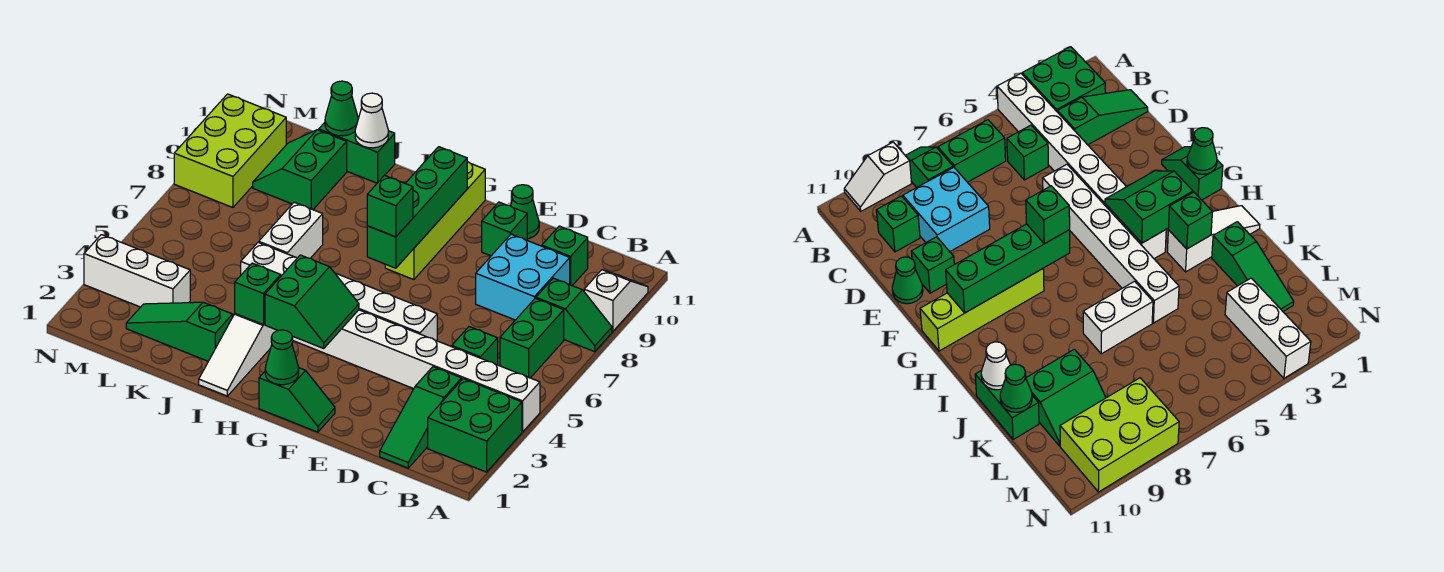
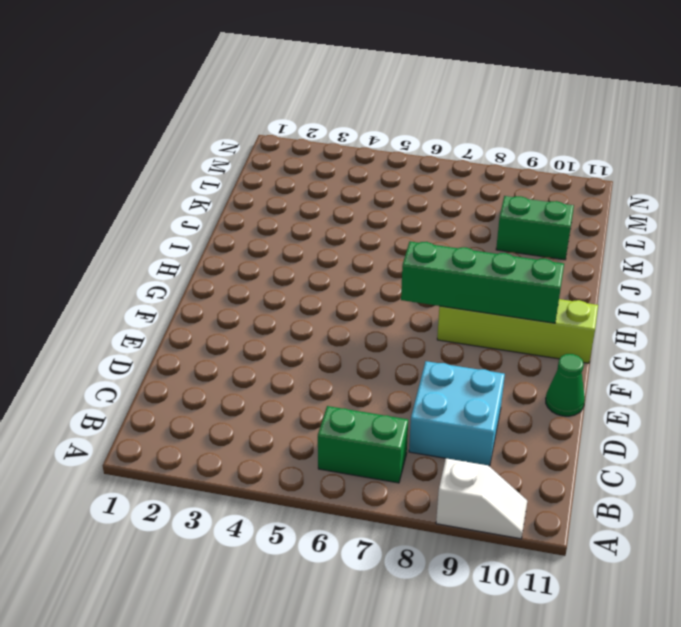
none -> green brick A2:B3 level 1
none -> white brick A4:H4 level 1
none -> green slope A8:B8 level 1 top B

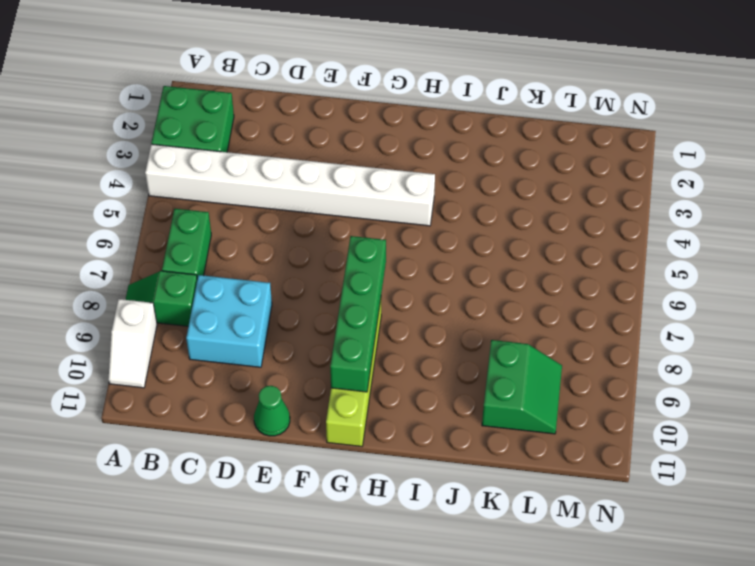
none -> green slope C1:C3 level 1 top 3
none -> green brick C5 level 1
none -> green brick C10 level 1

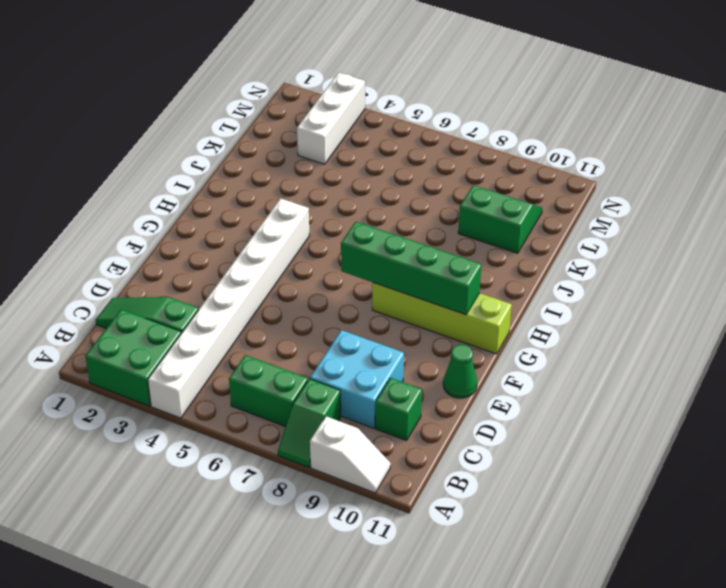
none -> green brick C5 level 1
none -> white brick E5:J5 level 1
none -> green brick E10 level 1

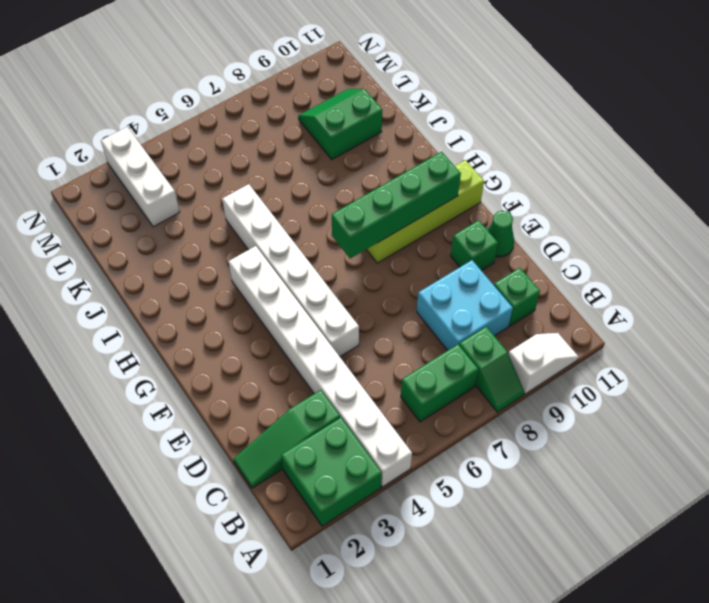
none -> green brick C5 level 1
none -> green slope F1:G1 level 1 top G
none -> white slope I1:I3 level 1 top 3

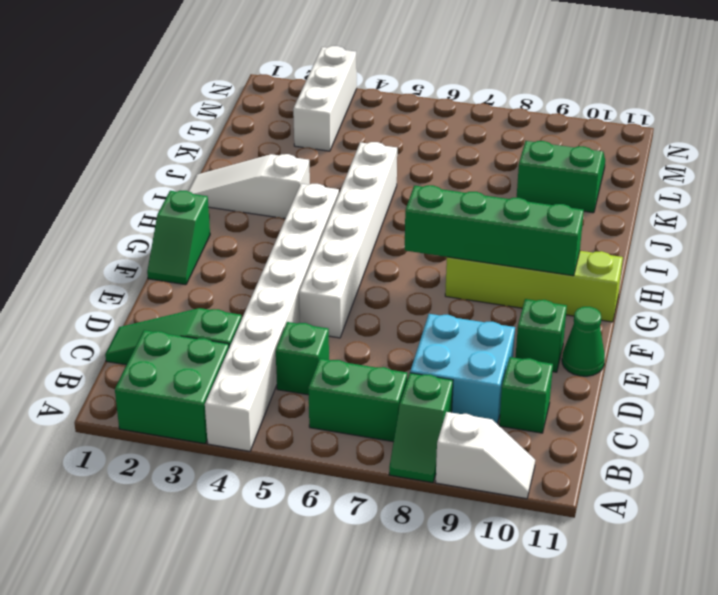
none -> green slope J2:L2 level 1 top J
none -> white brick J6:J7 level 1
none -> green brick J11:K11 level 1

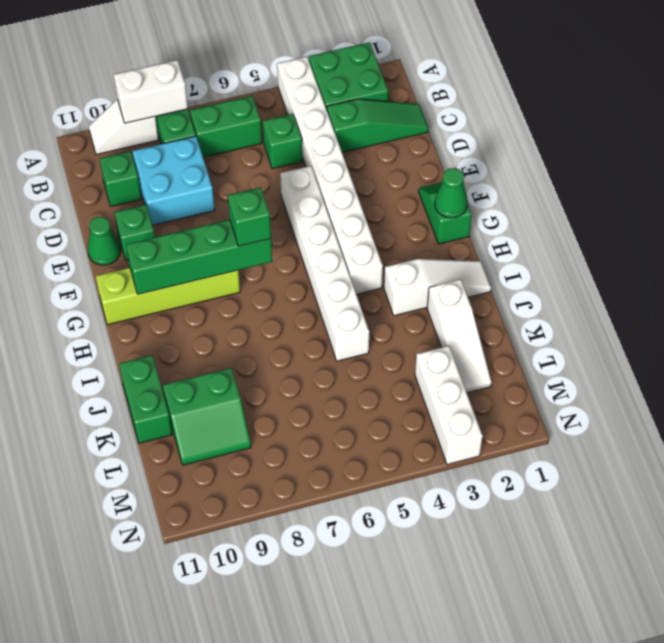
white brick A8:A9 level 2 -> white brick J6:J7 level 1
white slope J2:L2 level 1 top J -> green slope J2:L2 level 1 top J
none -> lime brick M8:N10 level 1
none -> green slope G3:H4 level 2 top H
none -> green brick I3 level 2

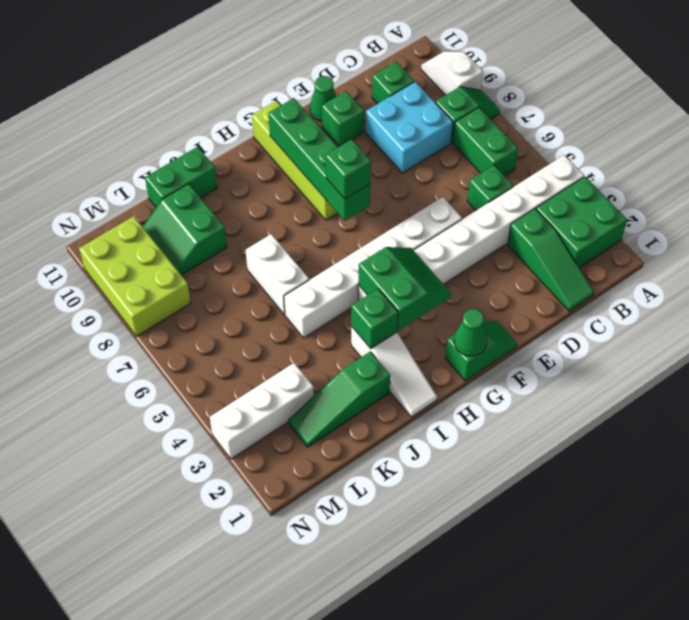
none -> white cone J11 level 2
none -> green cone K11 level 2

